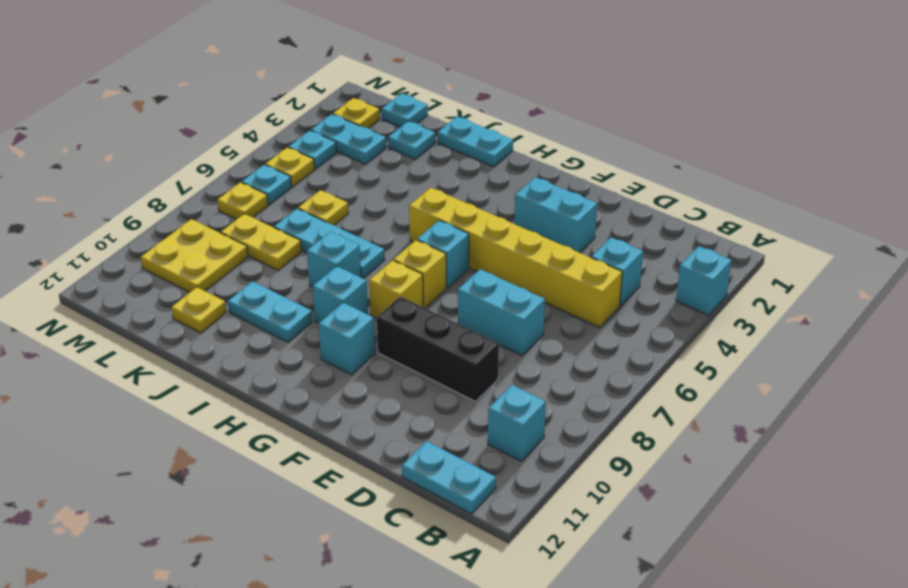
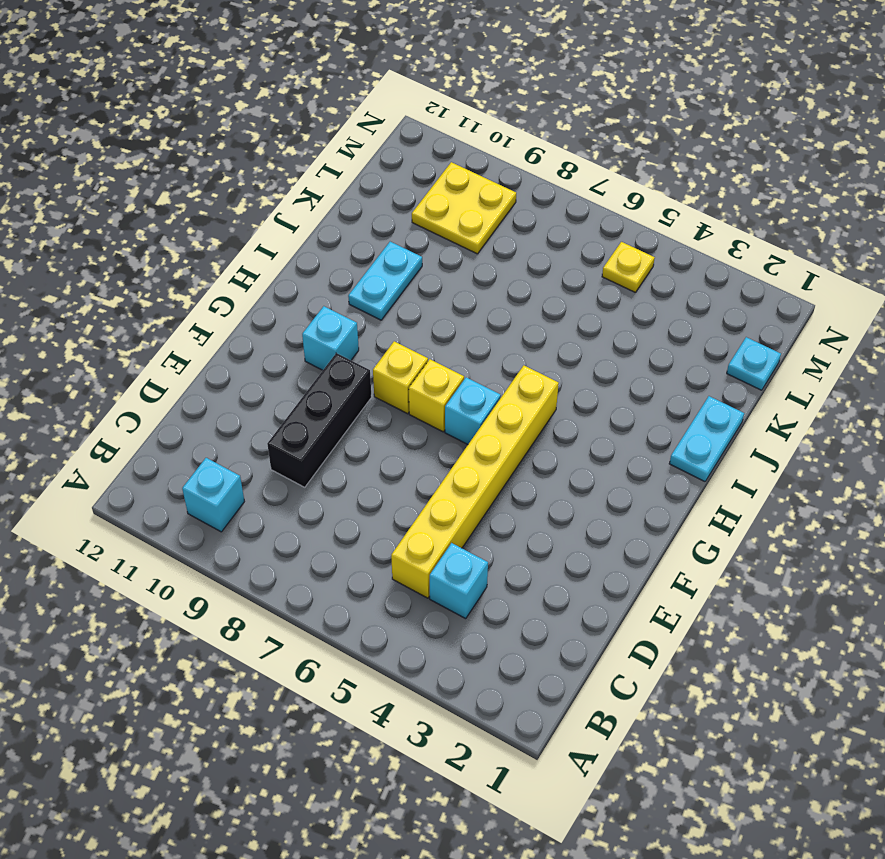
none -> cyan brick A3 level 1
none -> cyan plate B12:C12 level 1
none -> cyan brick D7:E7 level 1

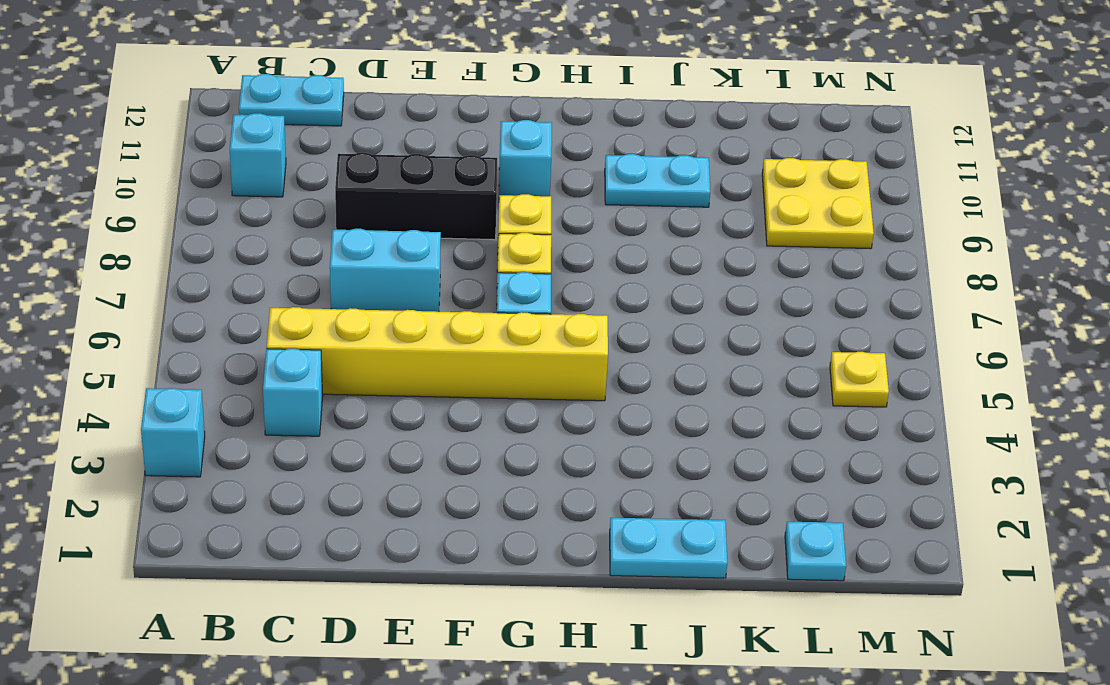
none -> cyan brick E3:F3 level 1
none -> cyan brick H9 level 1
none -> cyan plate I7:K7 level 1

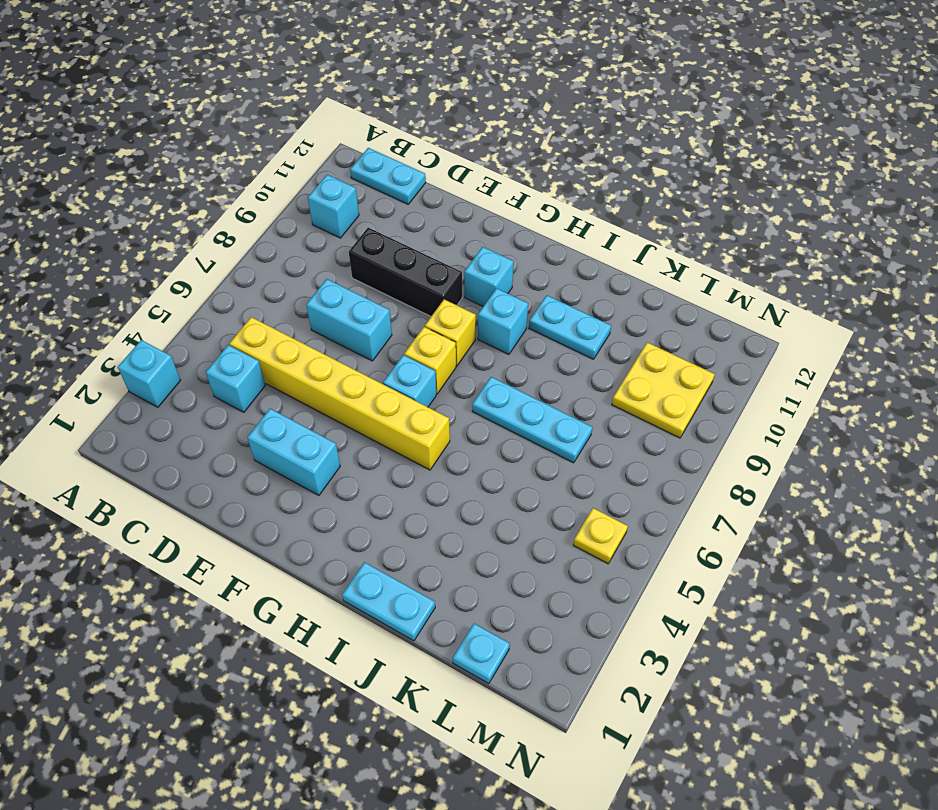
none -> cyan brick I8 level 1
none -> cyan plate K2 level 1
none -> yellow plate K6 level 1

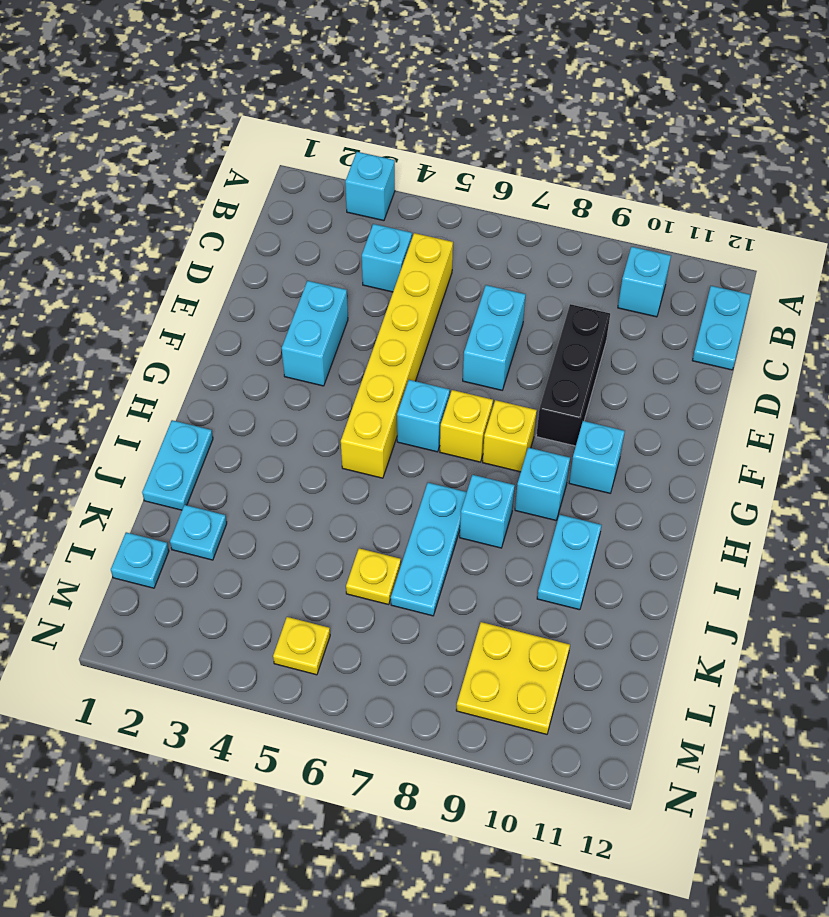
none -> yellow plate K8:L8 level 1
none -> yellow plate K11 level 1
none -> cyan plate L3:M3 level 1

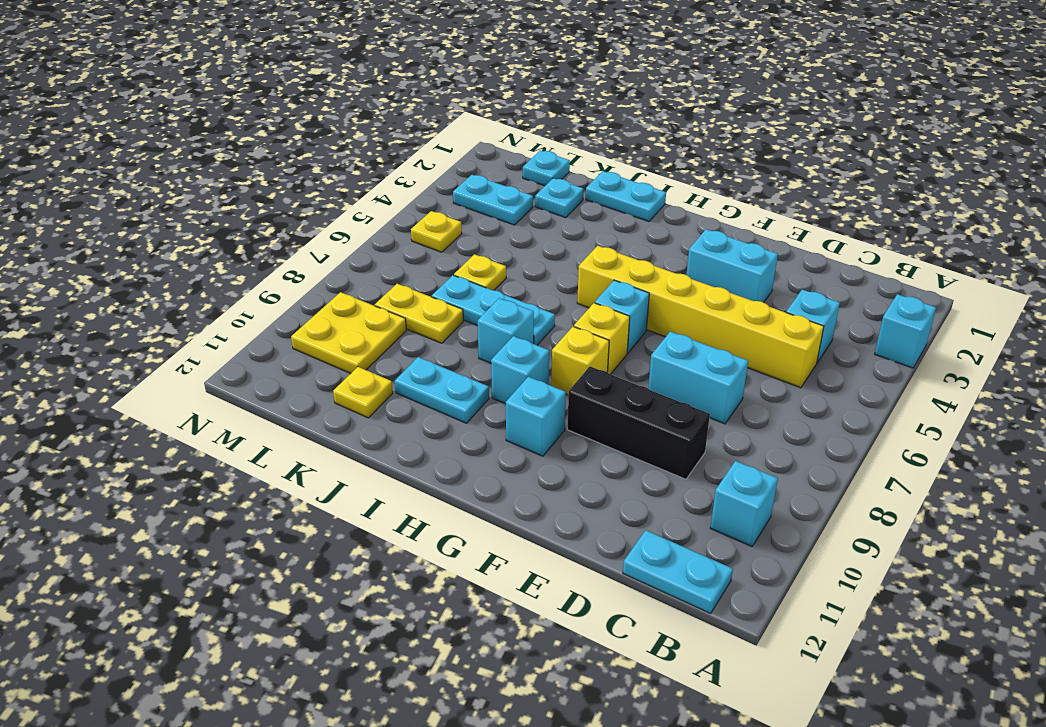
none -> yellow plate M2 level 1
none -> cyan plate M4 level 1
none -> cyan plate M6 level 1

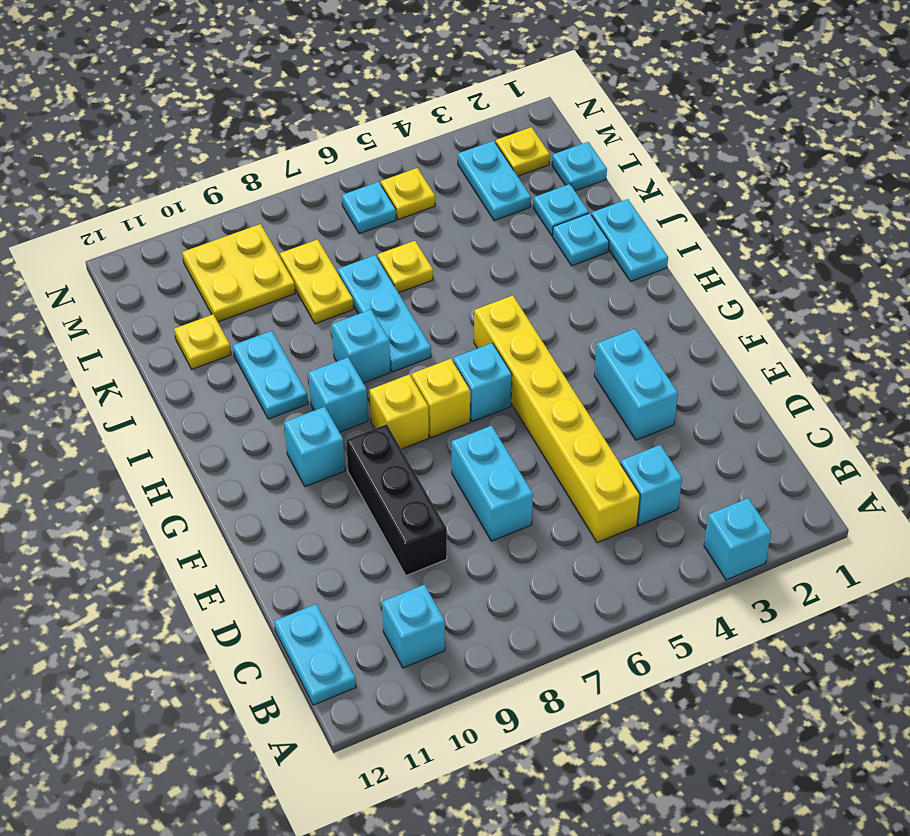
cyan plate J2 level 1 -> cyan plate M4 level 1
none -> yellow plate M7 level 1

